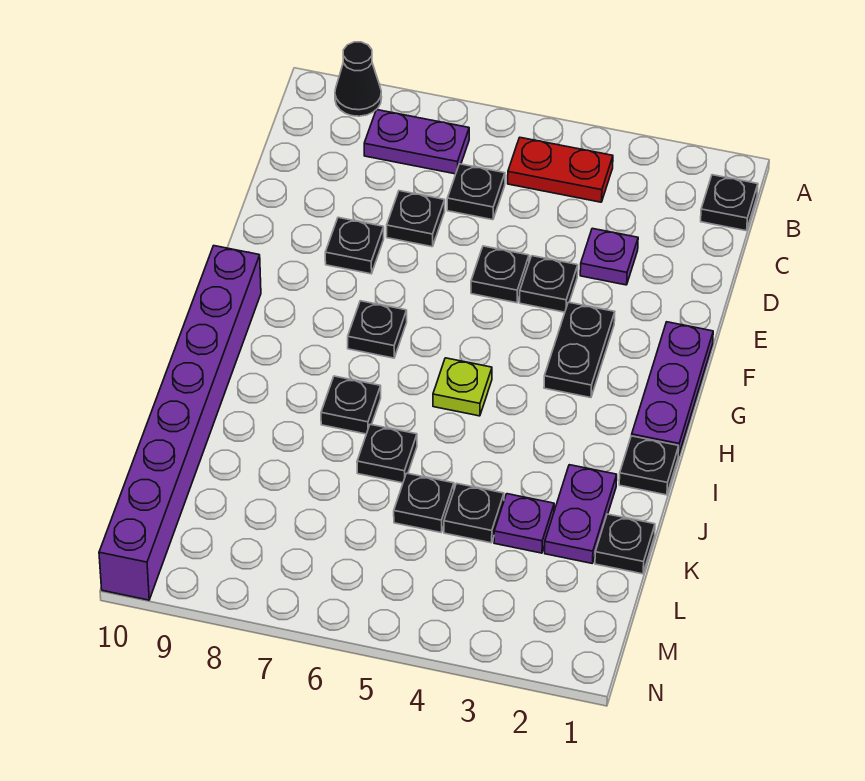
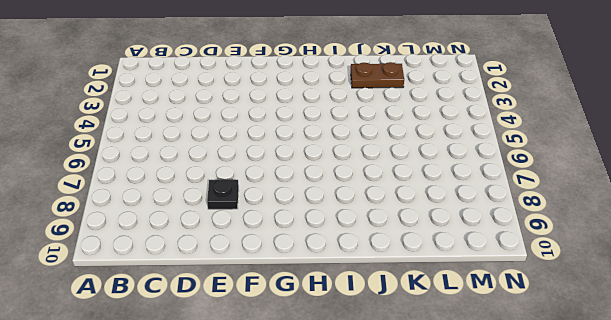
brown plate J2:K2 level 1 -> purple plate J2:K2 level 1
none -> black cone A9 level 1
none -> black plate B1 level 1
none -> red plate B4:B5 level 1

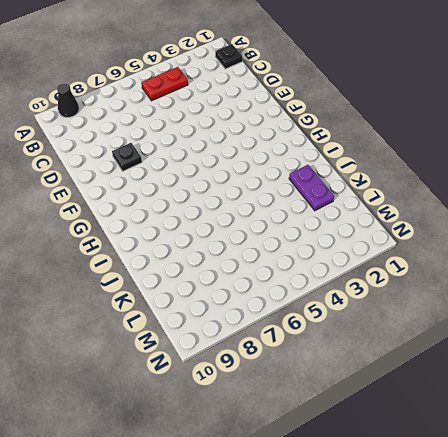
none -> purple plate B7:B8 level 1
none -> black plate C6 level 1
none -> purple plate D3 level 1

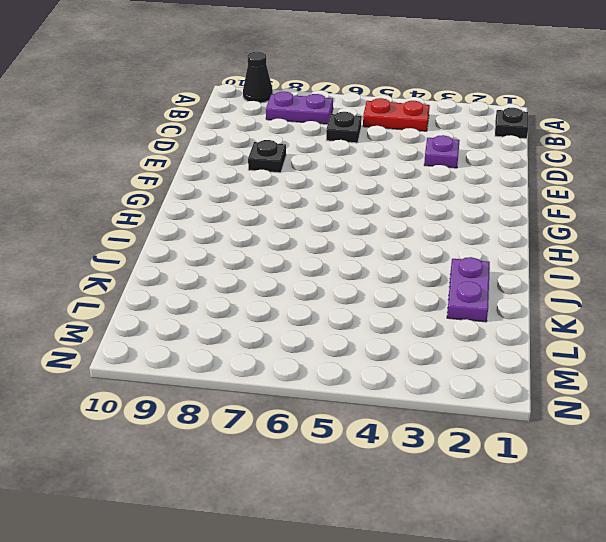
none -> black plate D7 level 1
none -> black plate E4 level 1
none -> black plate E5 level 1

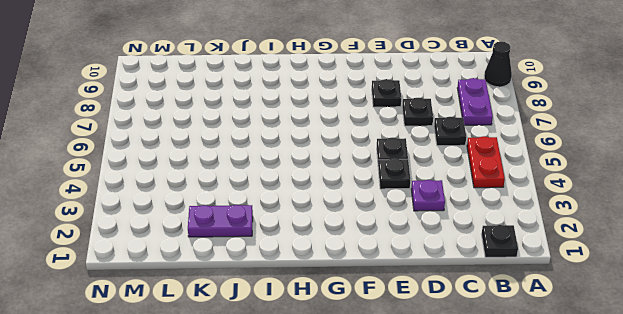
none -> purple plate F1:H1 level 1
none -> black plate F3:G3 level 1
none -> black plate G7 level 1

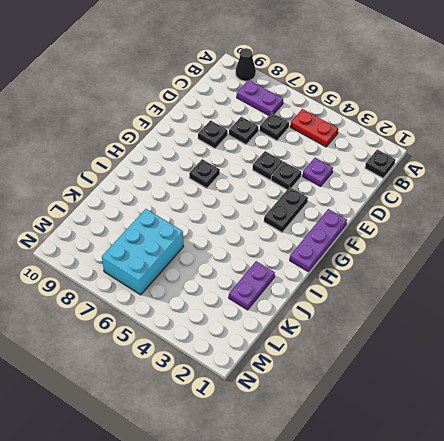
cyan brick K6:M7 level 1 -> none
none -> purple brick G10:N10 level 1
none -> lime plate H5 level 1
none -> black plate I1 level 1

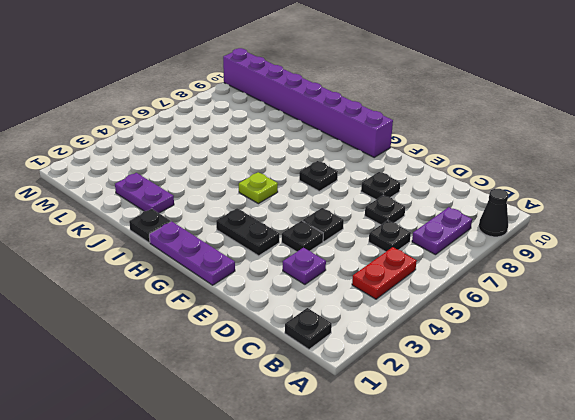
none -> black plate I7 level 1
none -> black plate J6 level 1
none -> black plate K1 level 1

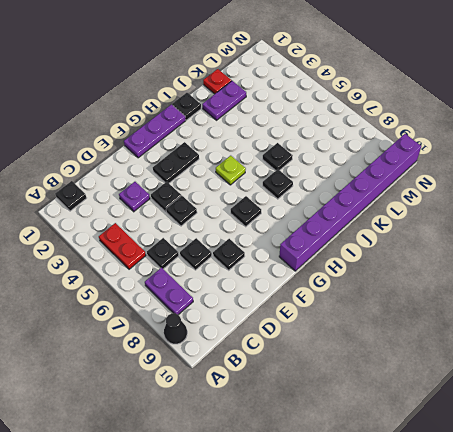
red plate K1 level 1 -> black plate K1 level 1
none -> purple plate K3 level 1
none -> black plate K4 level 1
none -> black plate K5 level 1

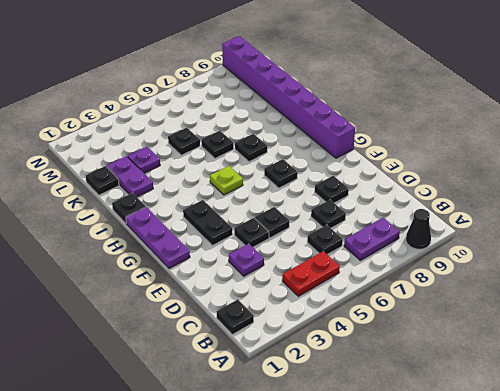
none -> black plate K4 level 1

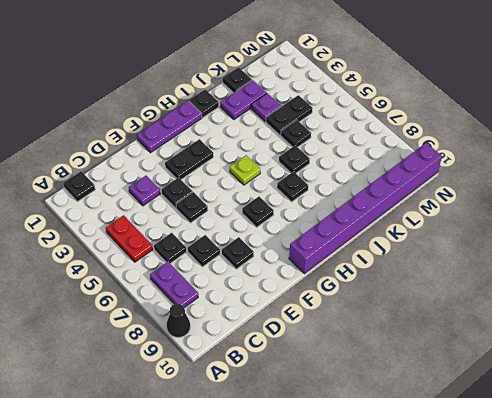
black plate K4:L4 level 1 -> black plate K4 level 1

